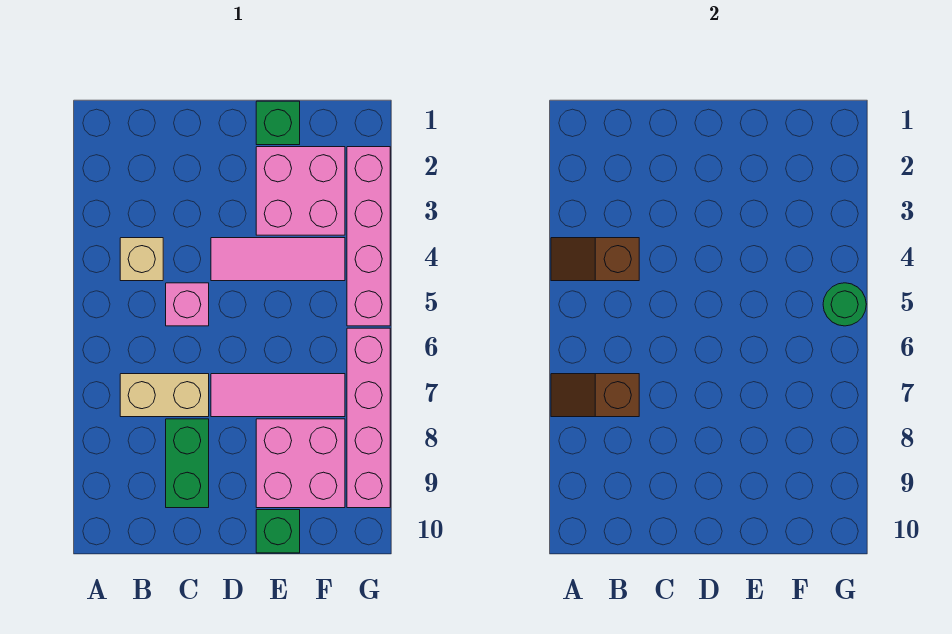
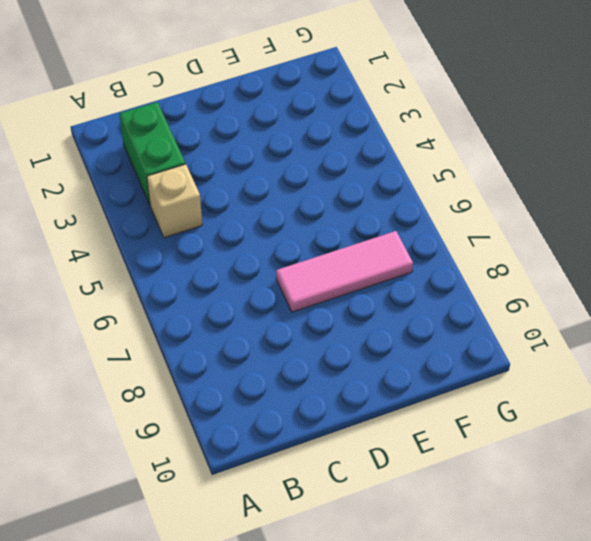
green brick B2:B3 level 1 -> green brick C8:C9 level 1
none -> tan brick B7:C7 level 1
none -> pink brick C5 level 1
none -> pink tile D4:F4 level 1

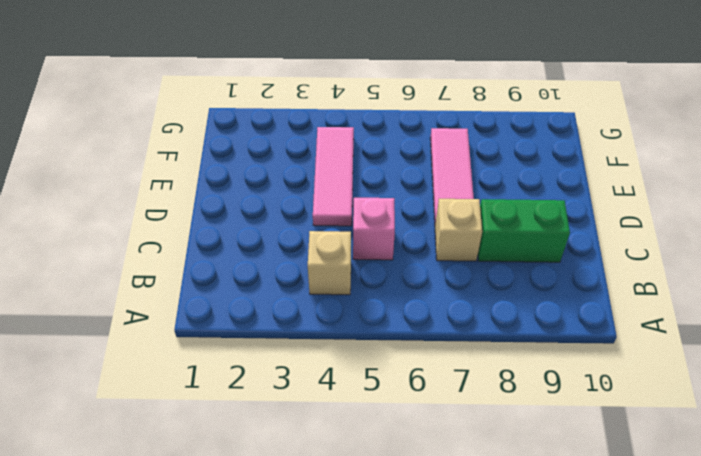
tan brick C7 level 1 -> tan brick B7:C7 level 1
none -> green brick E1 level 1
none -> pink brick E2:F3 level 1
none -> pink brick E8:F9 level 1

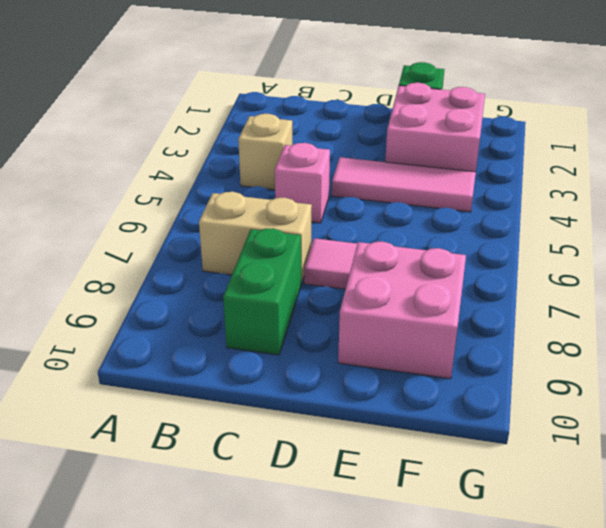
none -> green brick E10 level 1
none -> pink brick G2:G5 level 1
none -> pink brick G6:G9 level 1

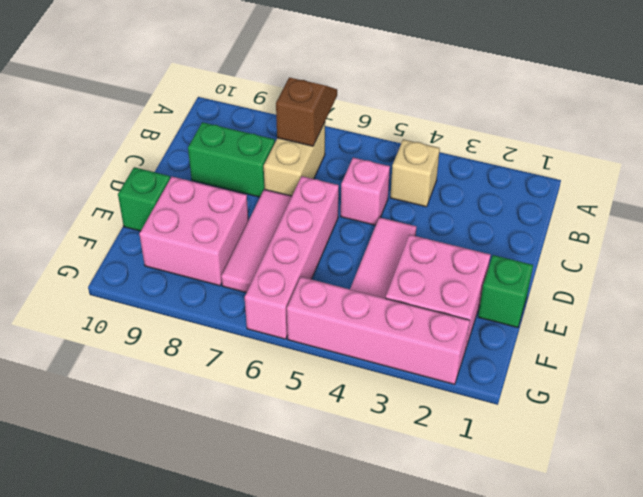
pink brick D6:G6 level 1 -> pink brick G6:G9 level 1
none -> brown slope A4:B4 level 2 top B
none -> green round brick G5 level 2

